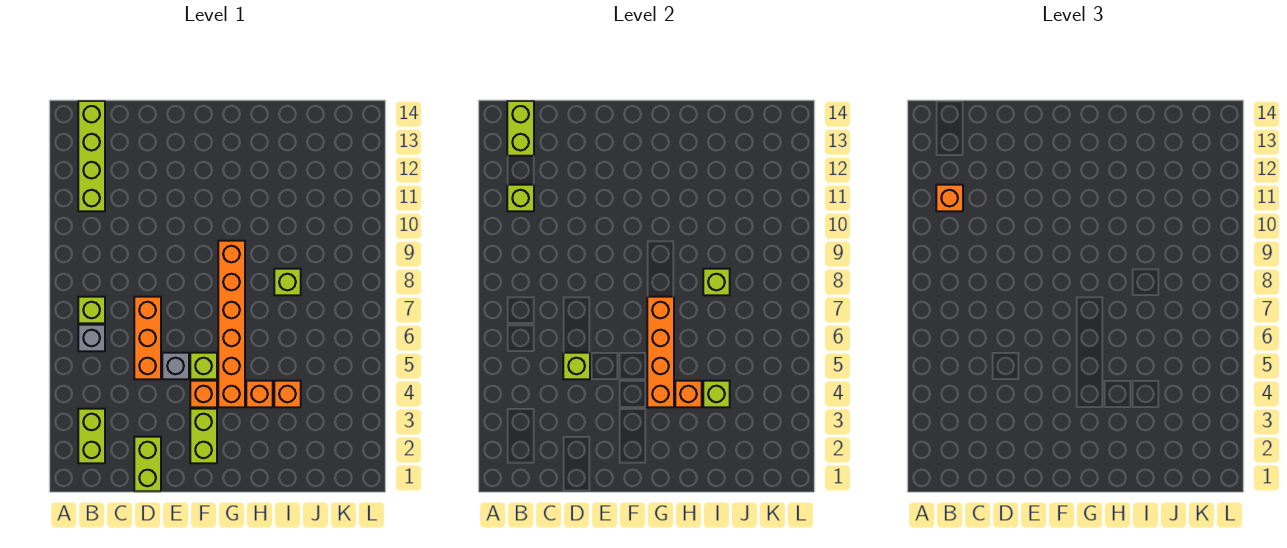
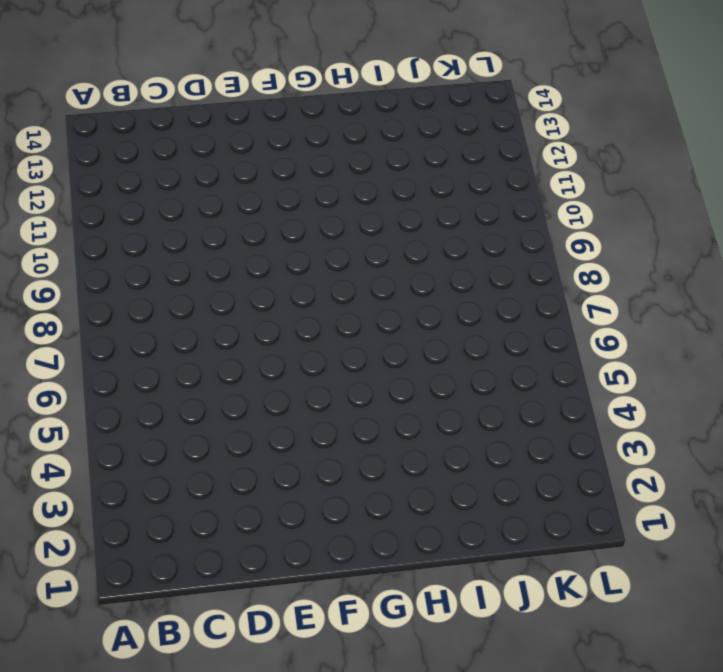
none -> lime brick B2:B3 level 1
none -> grey brick B6 level 1
none -> lime brick B7 level 1

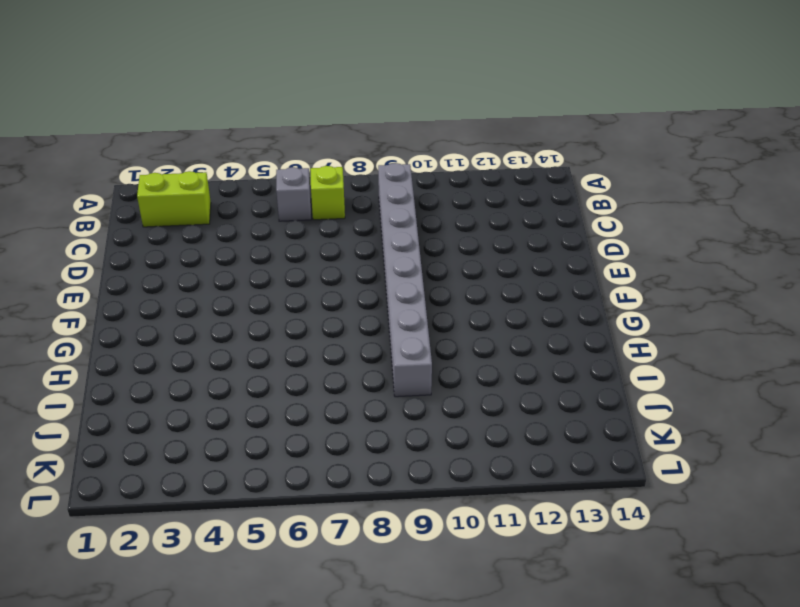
grey brick B9:I9 level 1 -> orange brick G4:G9 level 1
none -> lime brick B11:B14 level 1
none -> lime brick D1:D2 level 1
none -> orange brick D5:D7 level 1

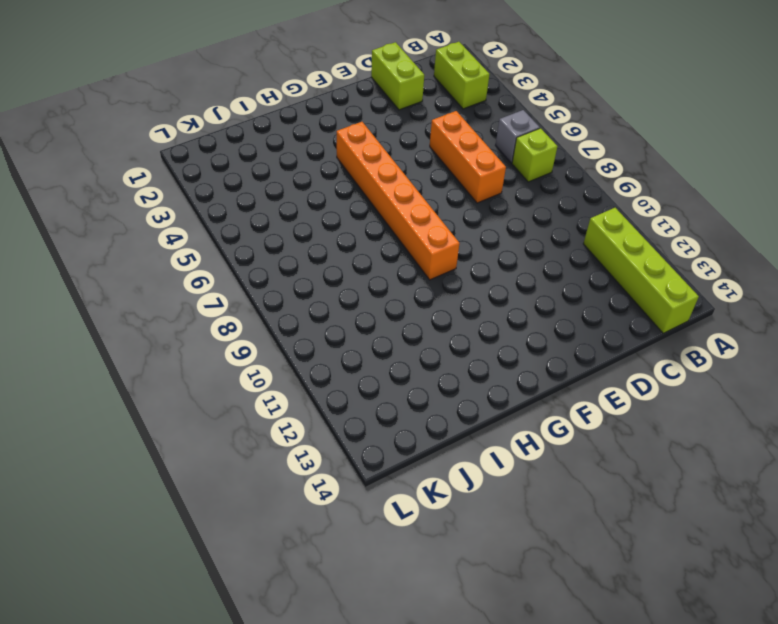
none -> grey brick E5 level 1
none -> lime brick F2:F3 level 1
none -> orange brick F4 level 1

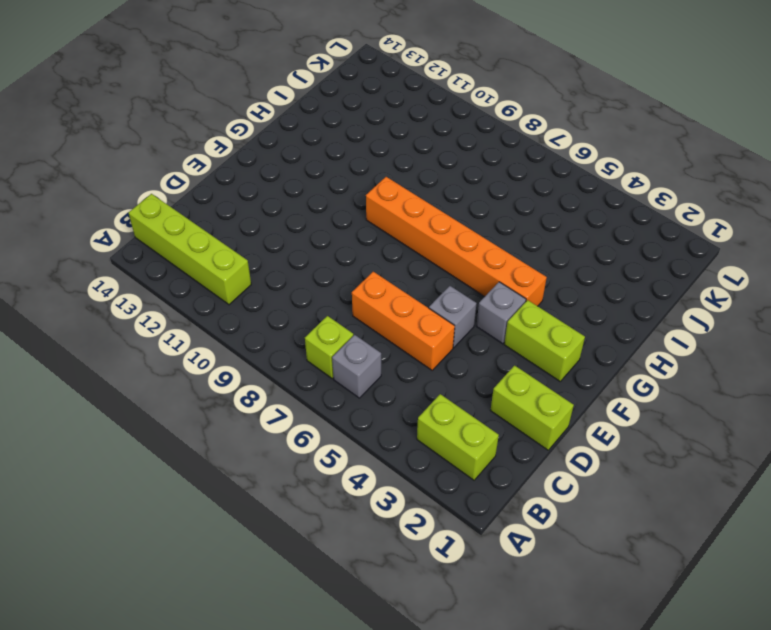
grey brick F4 level 1 -> orange brick F4 level 1
none -> lime brick F5 level 1
none -> orange brick H4 level 1
none -> orange brick I4 level 1

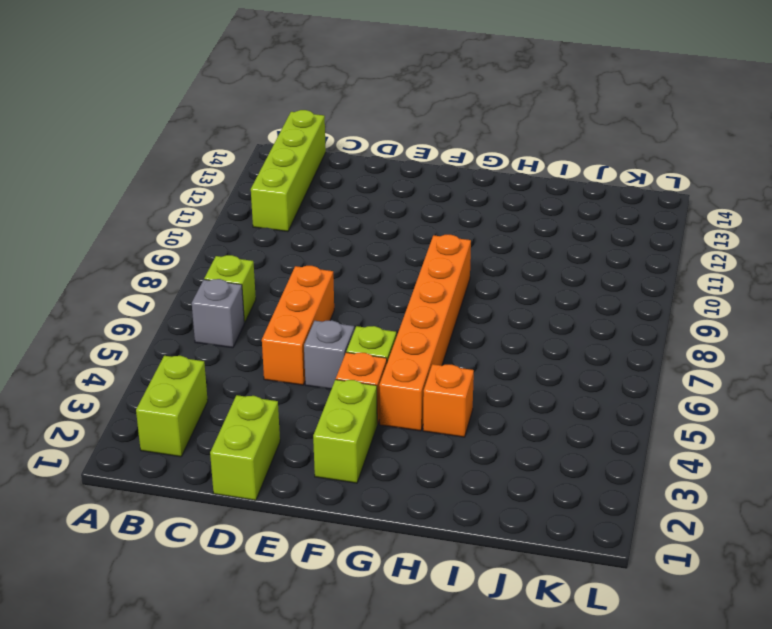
none -> orange brick I4 level 1
none -> lime brick I8 level 1
none -> lime brick B11 level 2

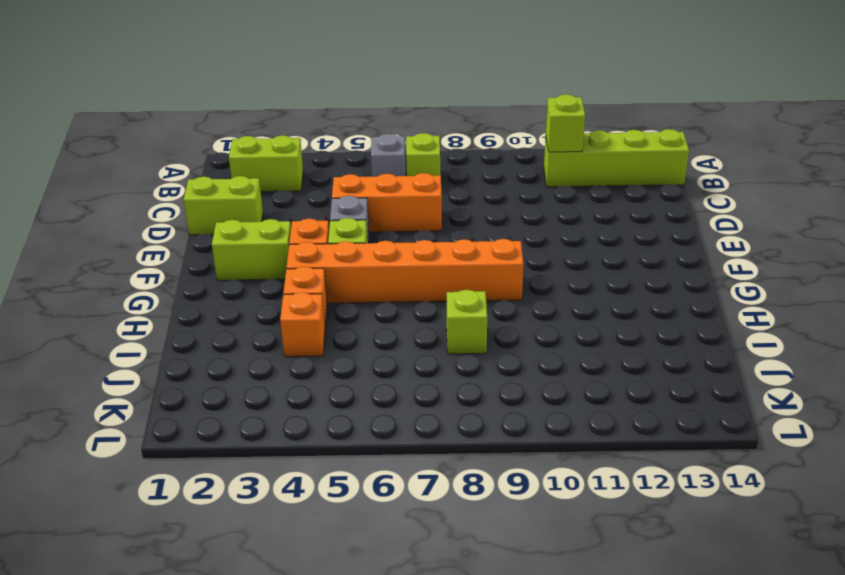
none -> lime brick B13:B14 level 2
none -> lime brick D5 level 2
none -> orange brick G4:G7 level 2

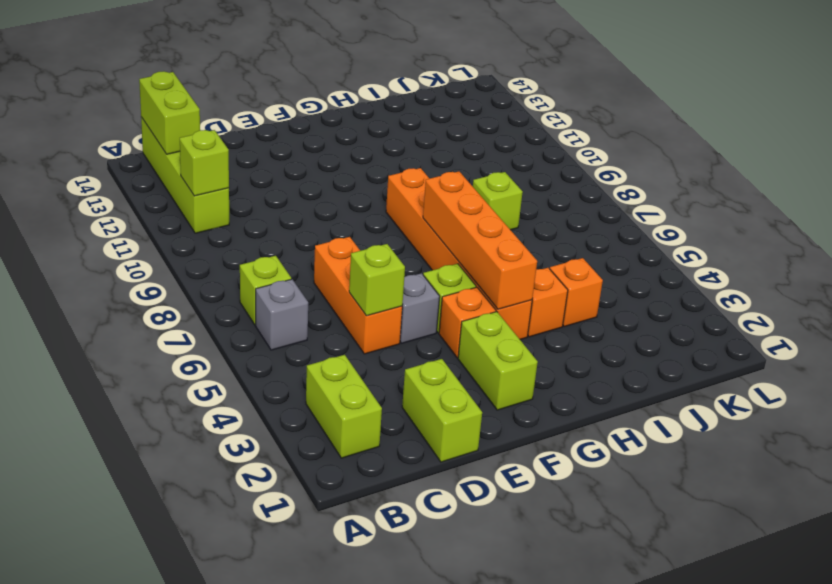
none -> orange brick H4 level 2
none -> lime brick I4 level 2
none -> lime brick I8 level 2

